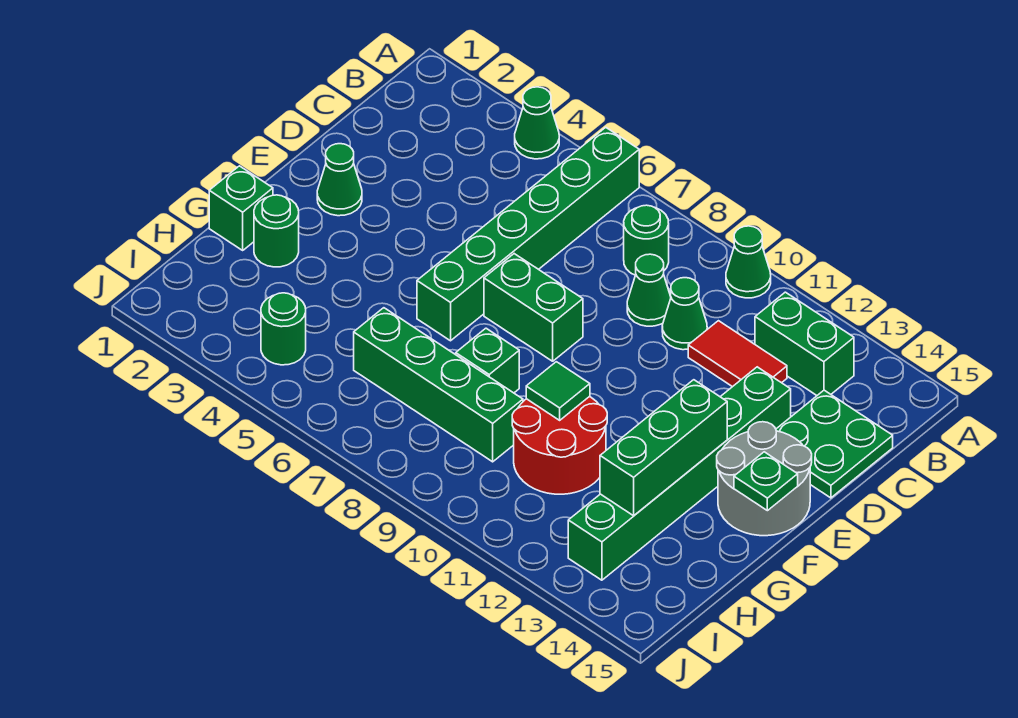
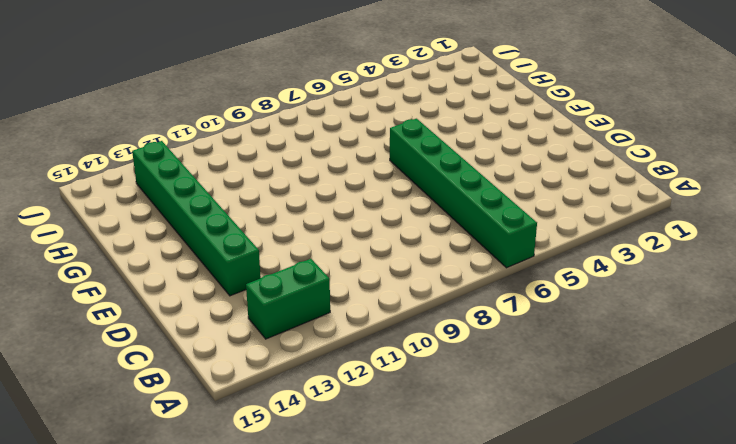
none -> green cone A4 level 1
none -> green cone A10 level 1
none -> green round brick B8 level 1

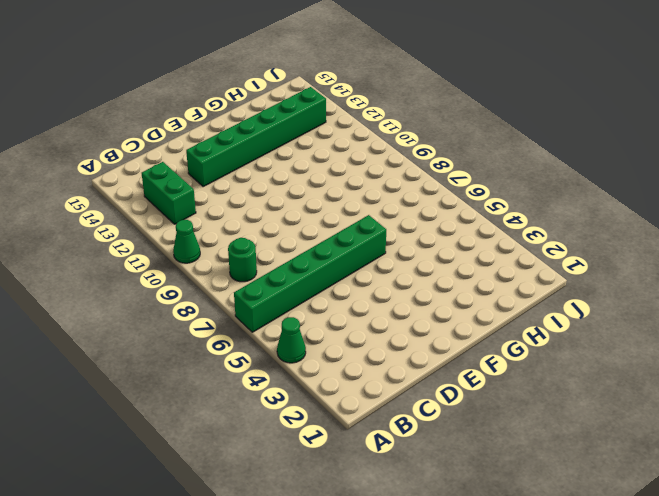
none -> green cone C9 level 1
none -> green cone C10 level 1
none -> red tile C11:C12 level 1

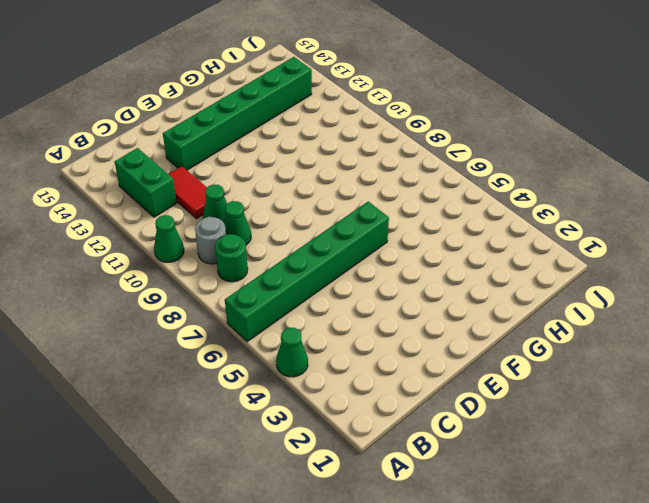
grey round brick B9 level 1 -> none
none -> green plate C14:D15 level 1
none -> green cone E2 level 1
none -> green brick E7:E8 level 1

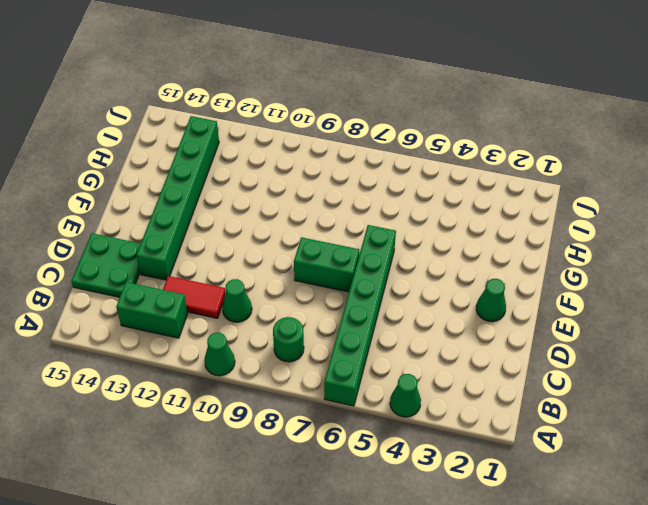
none -> green cone C9 level 1
none -> grey round brick E14:F15 level 1
none -> green brick G1 level 1

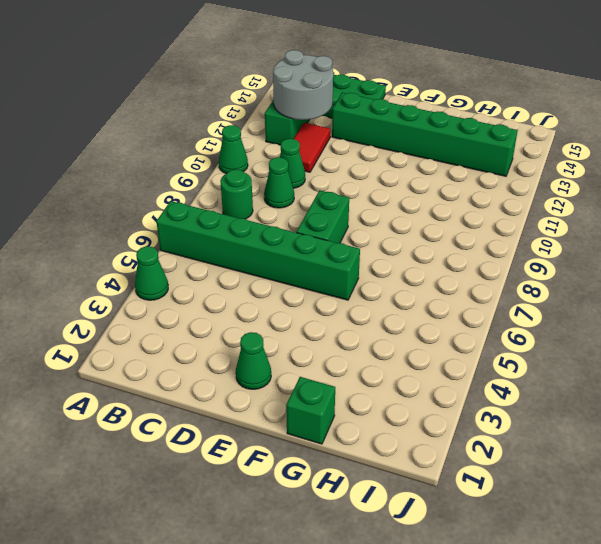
grey round brick B12:C13 level 2 -> grey round brick E14:F15 level 1
none -> green round brick G2 level 1
none -> green brick G8 level 1
none -> red round brick G10:H11 level 1

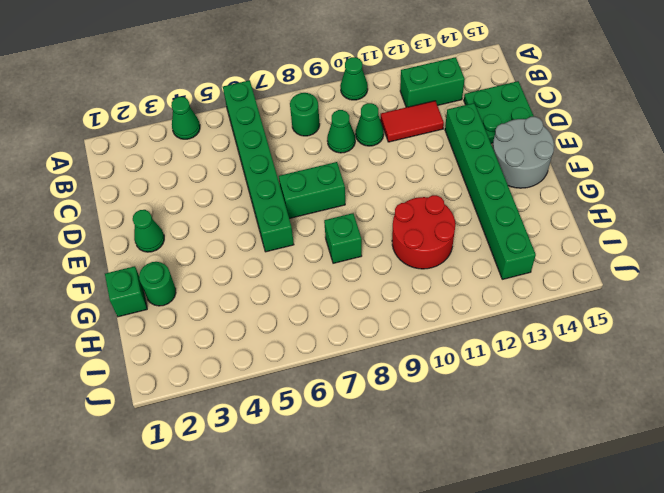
none -> green brick H6:H9 level 1
none -> green round brick I4 level 1
none -> green brick F13:H13 level 2

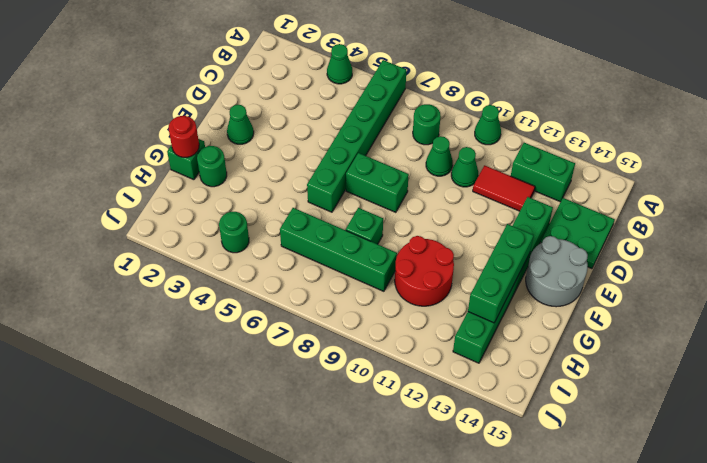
red round brick G1 level 2 -> none
none -> green plate F15 level 2
none -> green tile G10 level 2

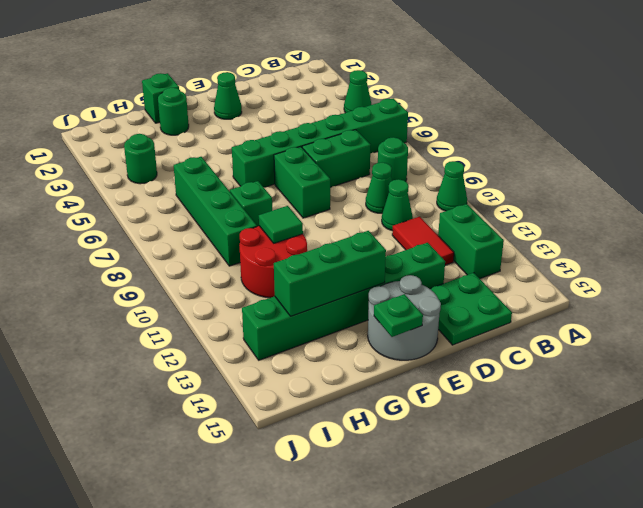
green brick C7:D7 level 1 -> none

